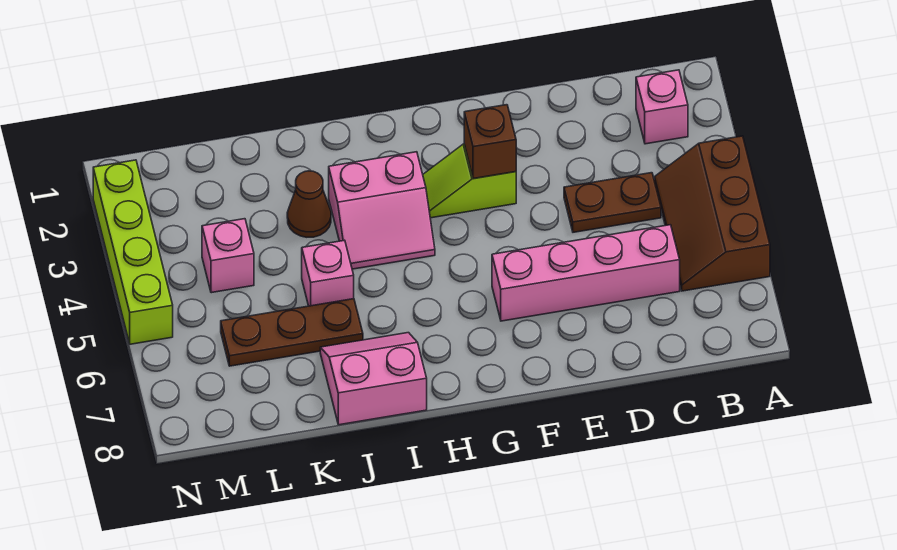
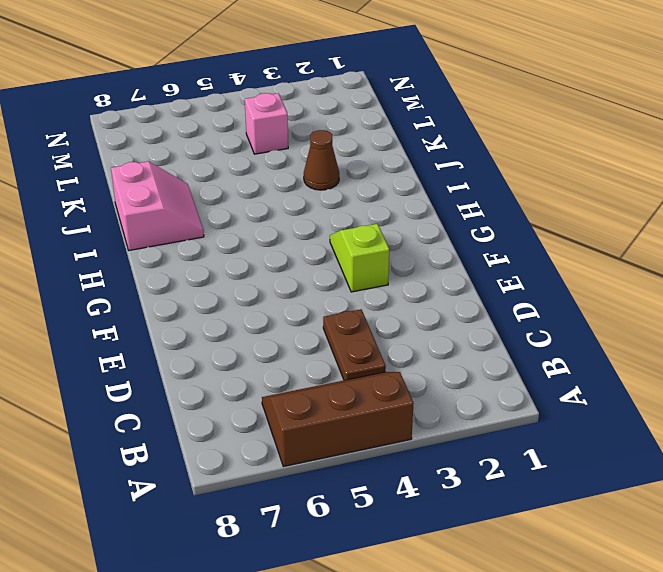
none -> pink brick B2 level 1
none -> pink brick C6:F6 level 1
none -> pink slope H3:I4 level 1 top 3

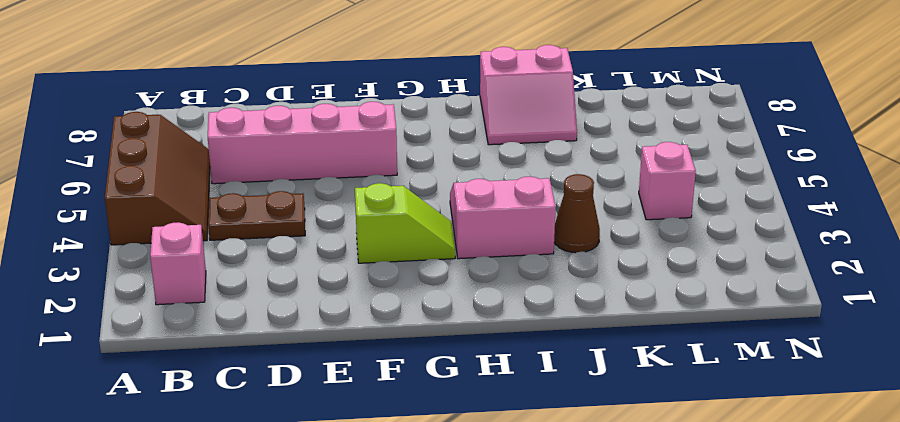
none -> pink brick J5 level 1
none -> brown plate J6:L6 level 1
none -> lime brick N2:N5 level 1

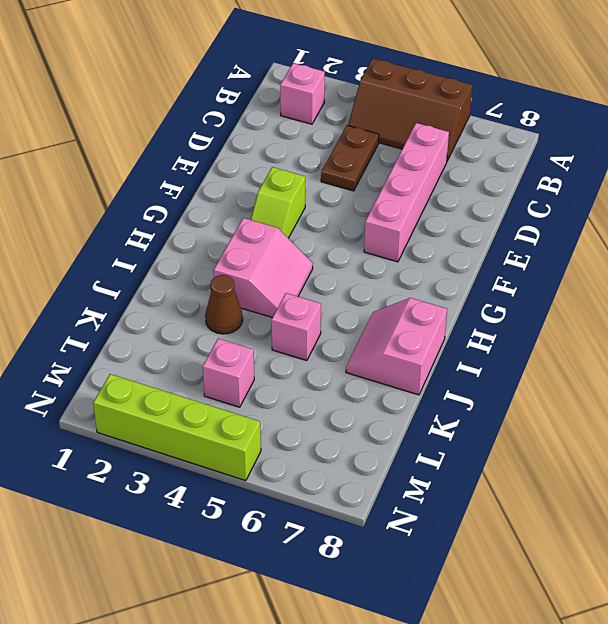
none -> brown plate J6:L6 level 1
none -> brown brick F3 level 2

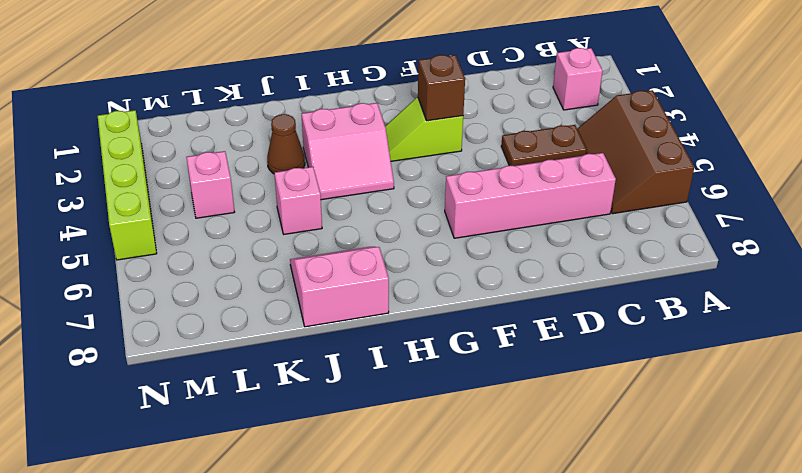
none -> brown plate J6:L6 level 1

